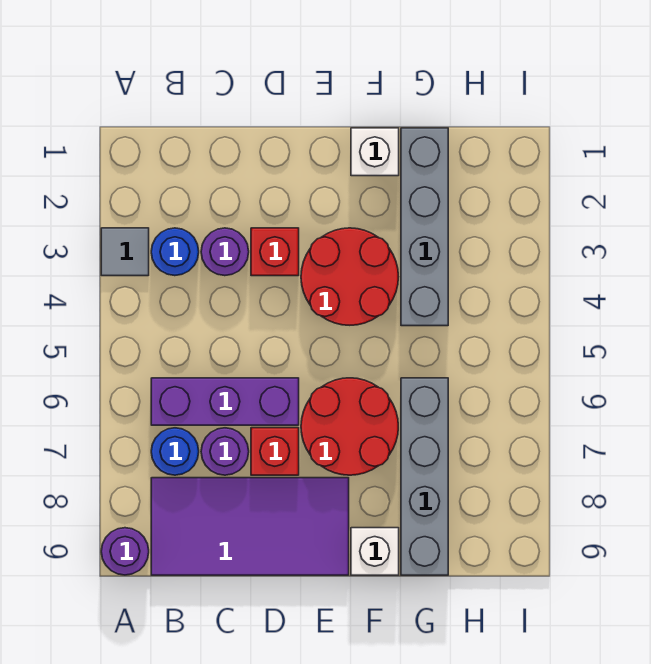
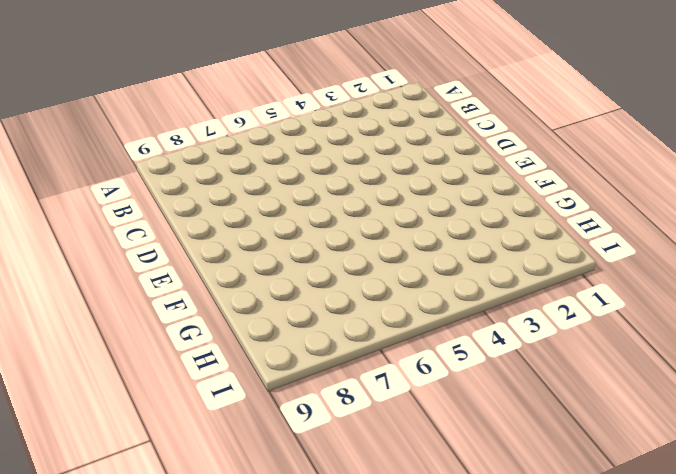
none -> grey tile A3 level 1
none -> purple round brick A9 level 1
none -> blue round brick B3 level 1

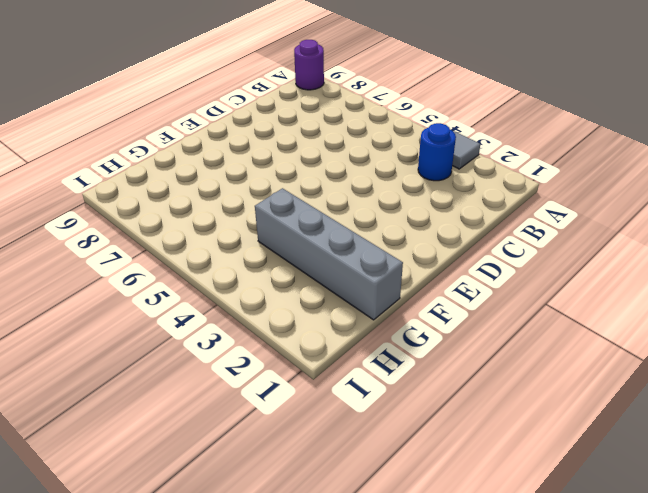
none -> purple brick B6:D6 level 1
none -> blue round brick B7 level 1
none -> purple tile B8:E9 level 1

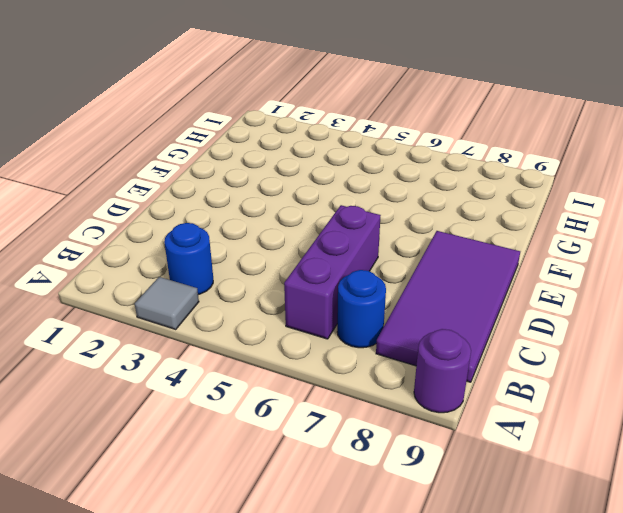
none -> purple round brick C3 level 1
none -> purple round brick C7 level 1
none -> red brick D3 level 1

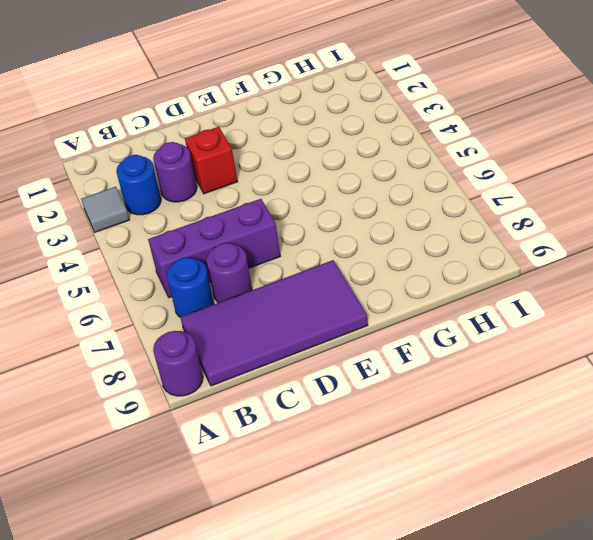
none -> red brick D7 level 1
none -> red round brick E3:F4 level 1
none -> red round brick E6:F7 level 1

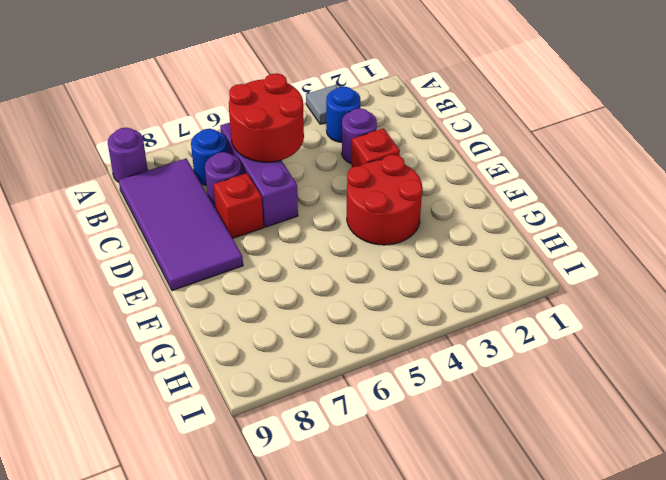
red round brick B5:C6 level 2 -> red round brick E6:F7 level 1
none -> white brick F1 level 1
none -> white brick F9 level 1
none -> grey brick G1:G4 level 1

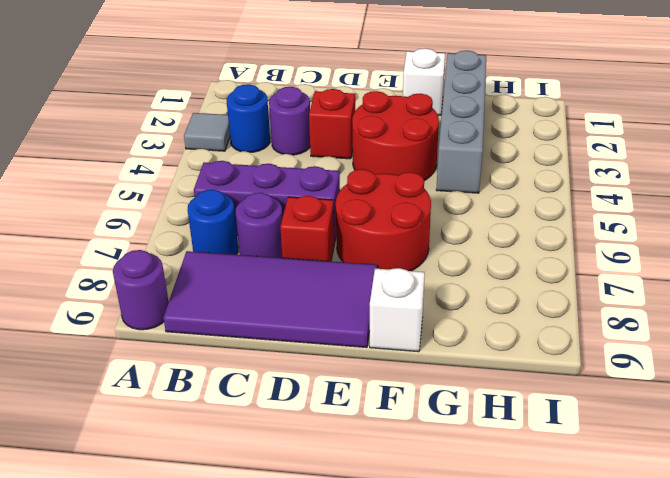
none -> grey brick G6:G9 level 1

